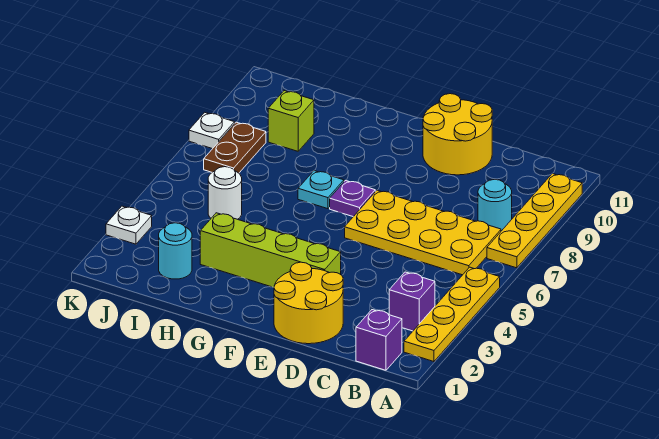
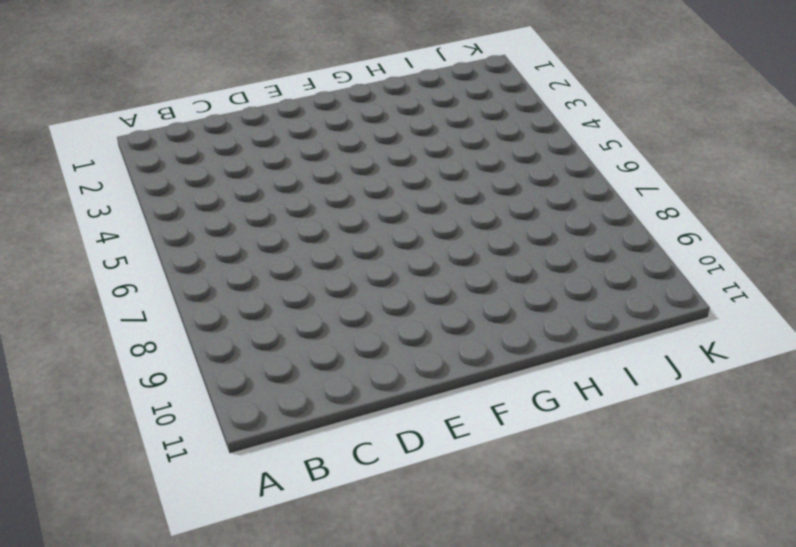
none -> yellow plate A2:A5 level 1
none -> yellow plate A7:A10 level 1
none -> purple brick B1 level 1

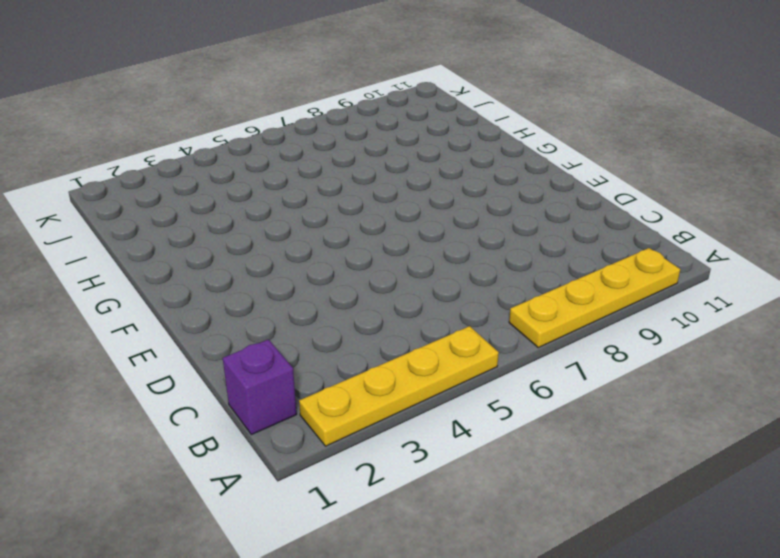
none -> purple brick B3 level 1
none -> yellow plate B6:E7 level 1
none -> cyan round brick B8 level 1

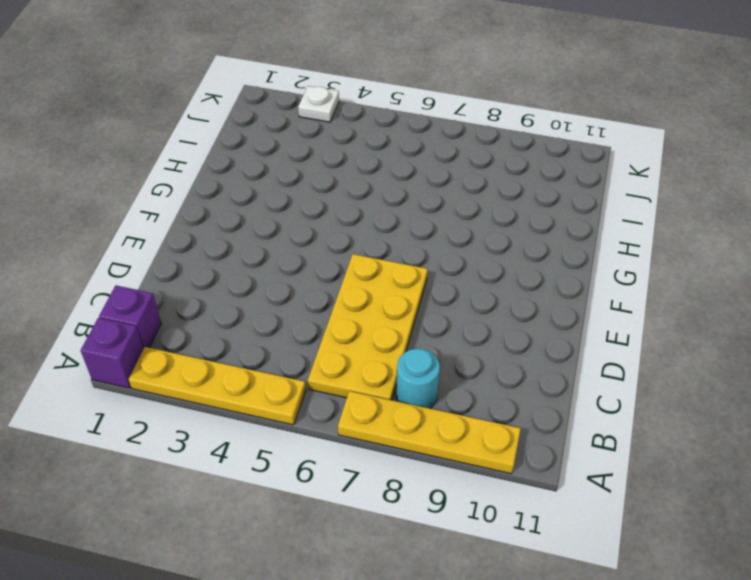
purple brick A1 level 1 -> purple brick B3 level 1
none -> yellow round brick D1:E2 level 1
none -> yellow round brick D10:E11 level 1
none -> lime brick E3:H3 level 1

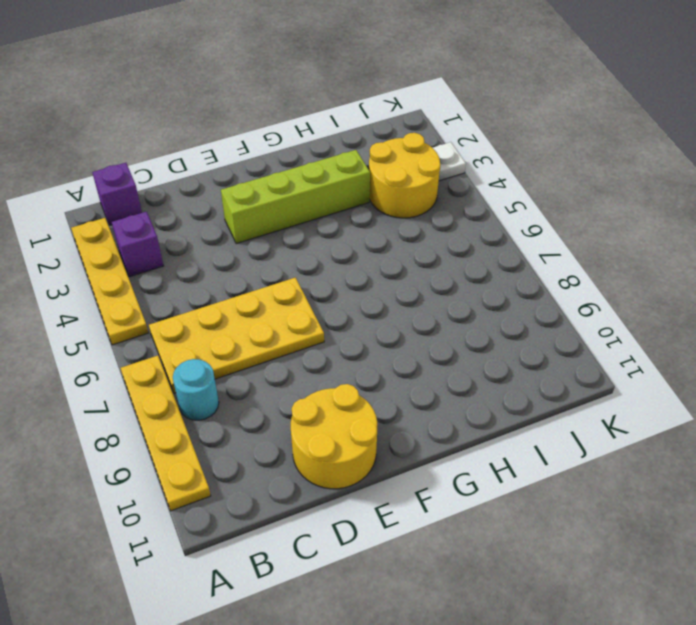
yellow round brick I3:J4 level 1 -> yellow round brick D1:E2 level 1
none -> purple plate F7 level 1
none -> cyan plate G7 level 1
none -> cyan round brick I2 level 1

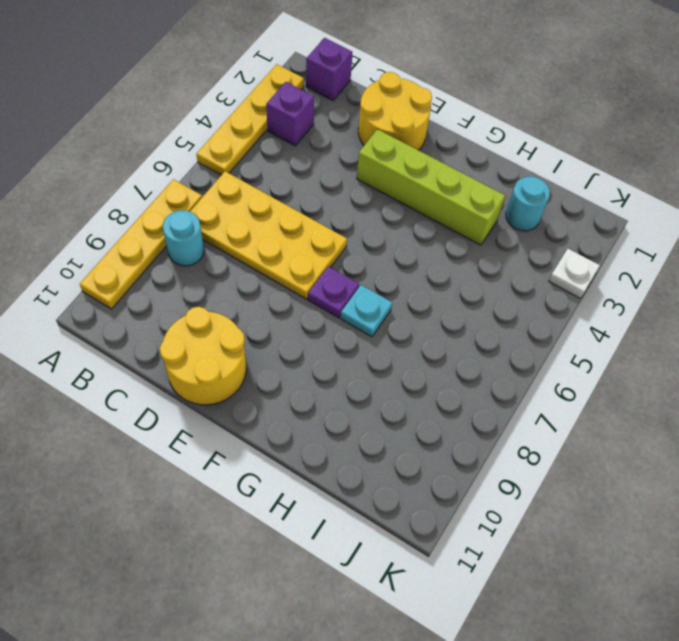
none -> white round brick I5 level 1
none -> lime brick I9 level 1
none -> brown plate J7:J8 level 1

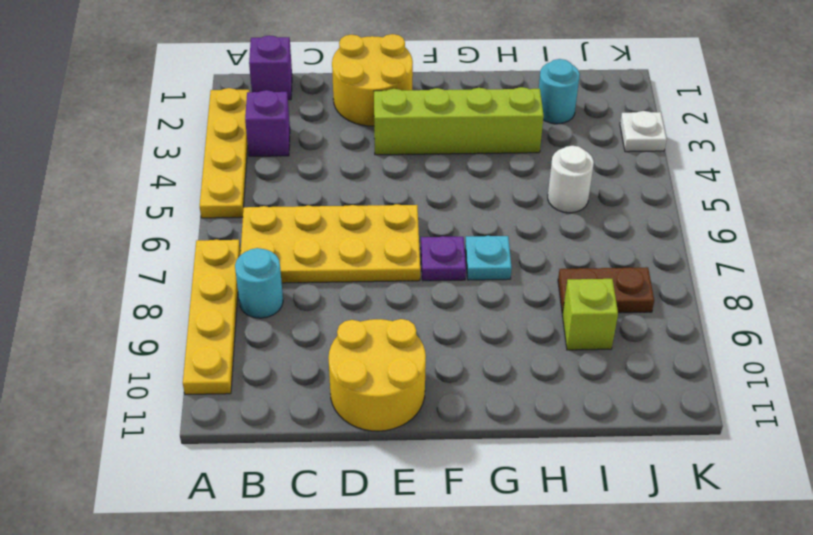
brown plate I8:J8 level 1 -> brown plate J7:J8 level 1
none -> white plate K8 level 1

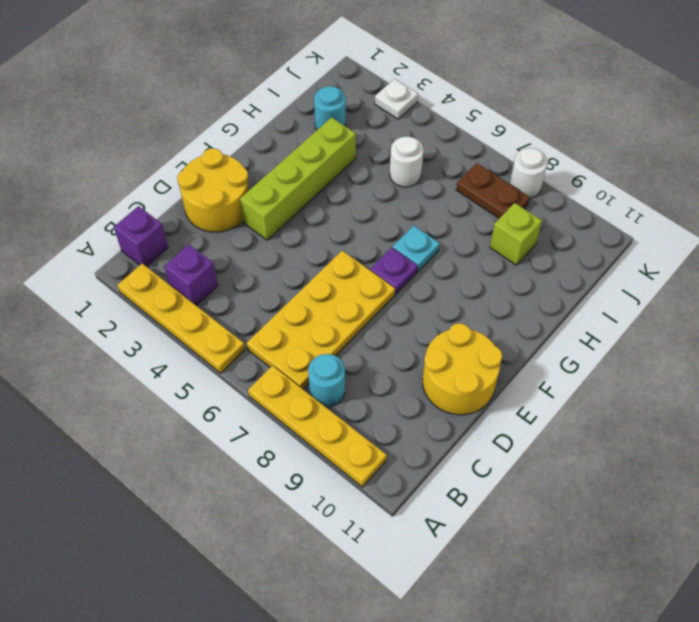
white round brick K8 level 1 -> white plate K8 level 1

